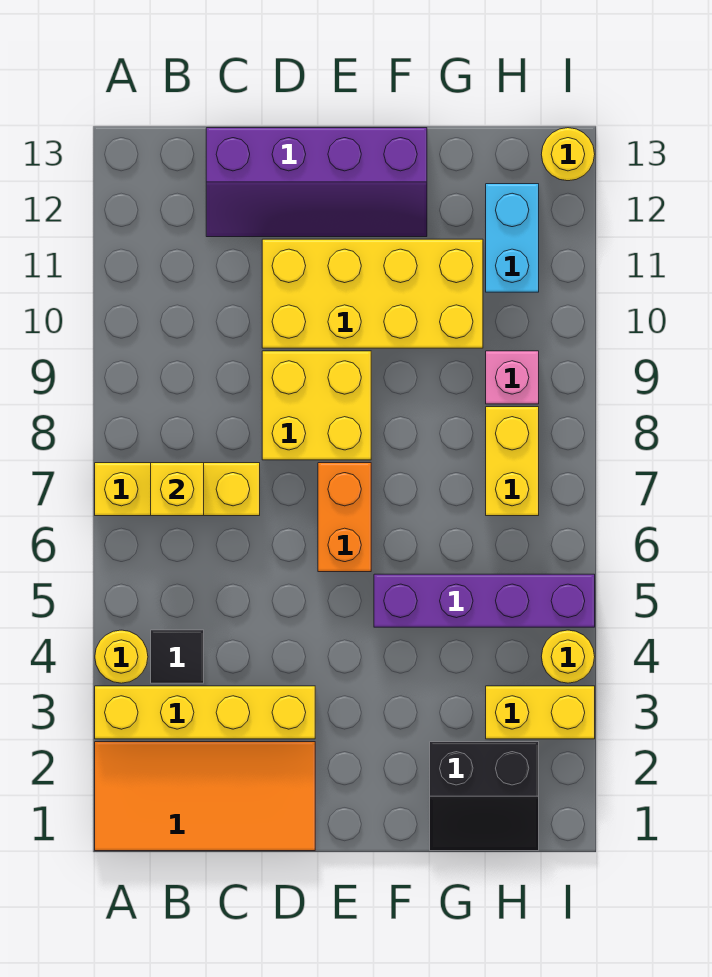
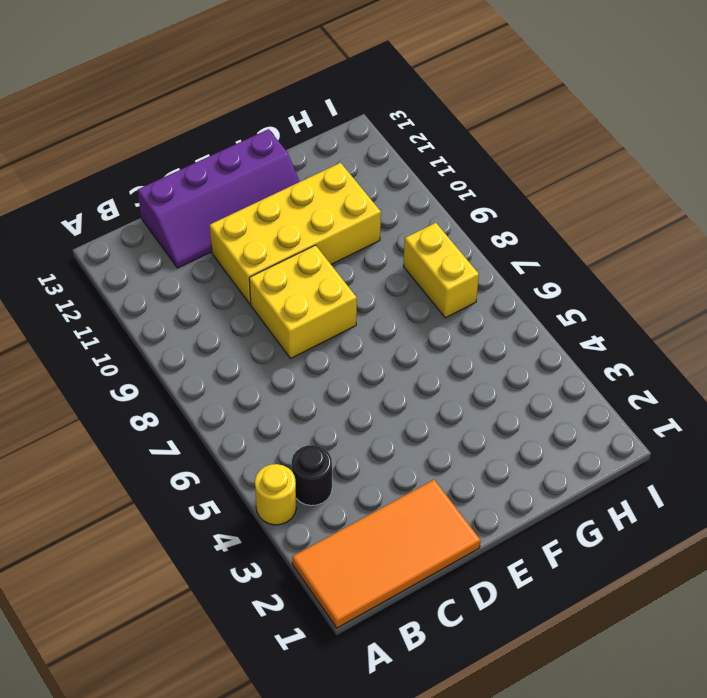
black round brick B4 level 1 -> black tile B4 level 1
none -> yellow brick A3:D3 level 1
none -> yellow brick A7:C7 level 1
none -> orange brick E6:E7 level 1

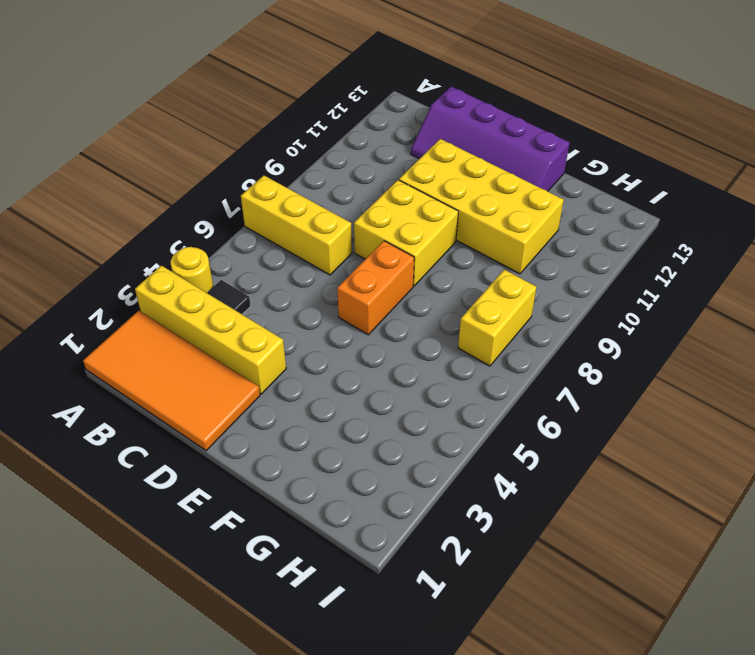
none -> purple brick F5:I5 level 1
none -> black slope G1:H2 level 1 top 2
none -> yellow brick H3:I3 level 1

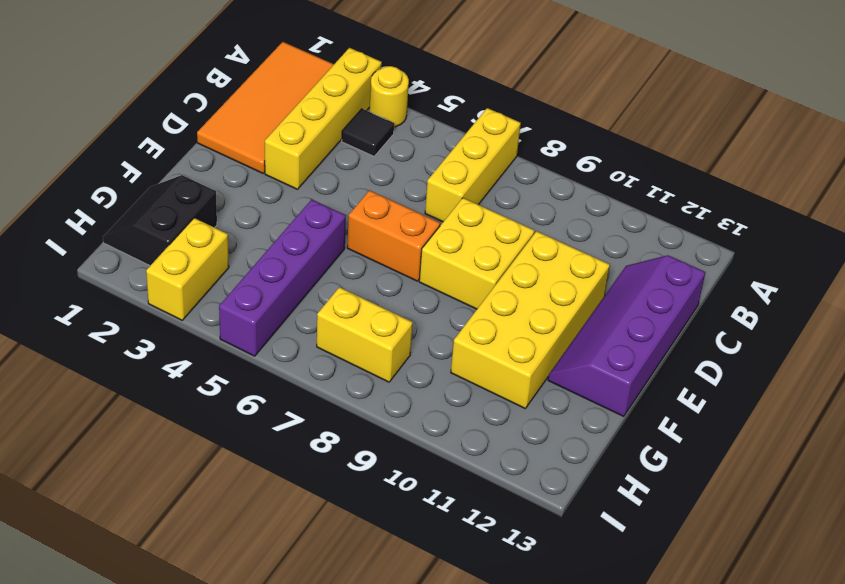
none -> pink brick H9 level 1
none -> cyan brick H11:H12 level 1
none -> yellow round brick I4 level 1

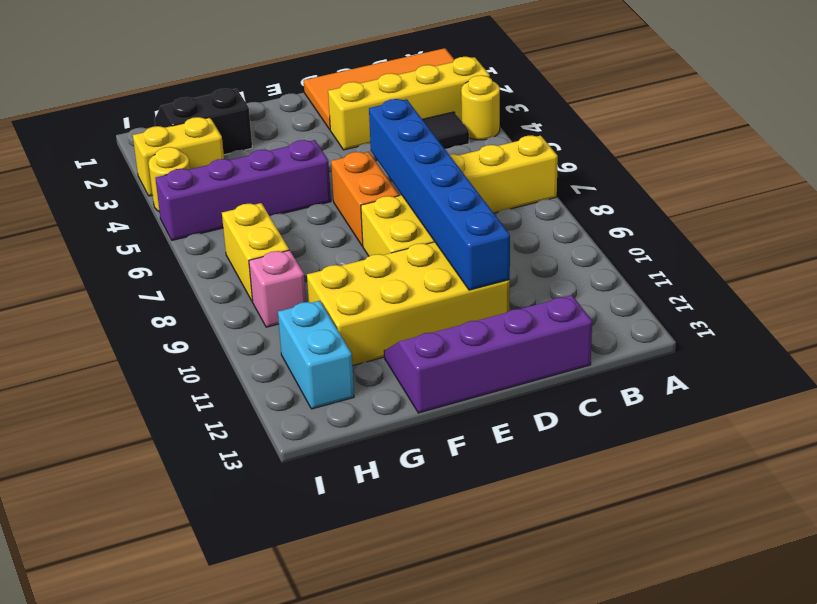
blue brick D6:D11 level 2 -> none
none -> yellow round brick I13 level 1
none -> yellow brick B7 level 2

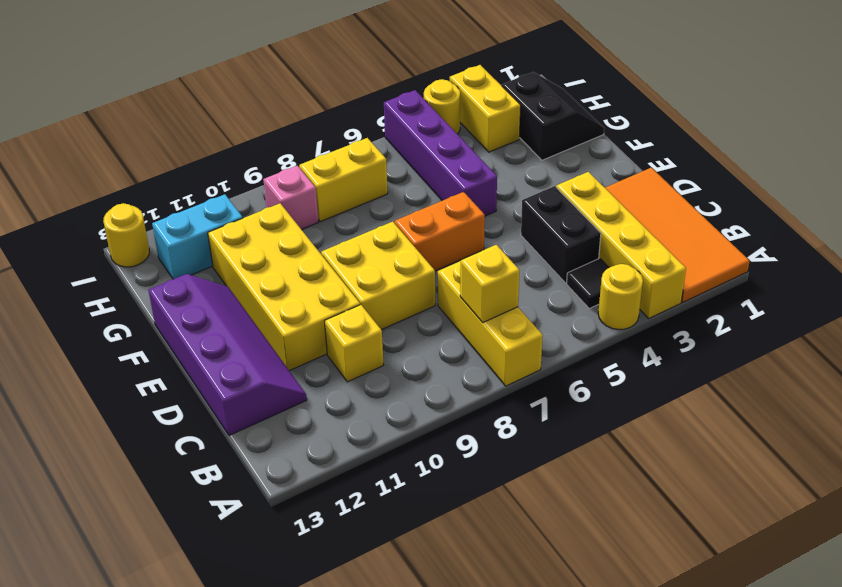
black brick C4:D4 level 1 -> none
yellow brick C10 level 1 -> none

